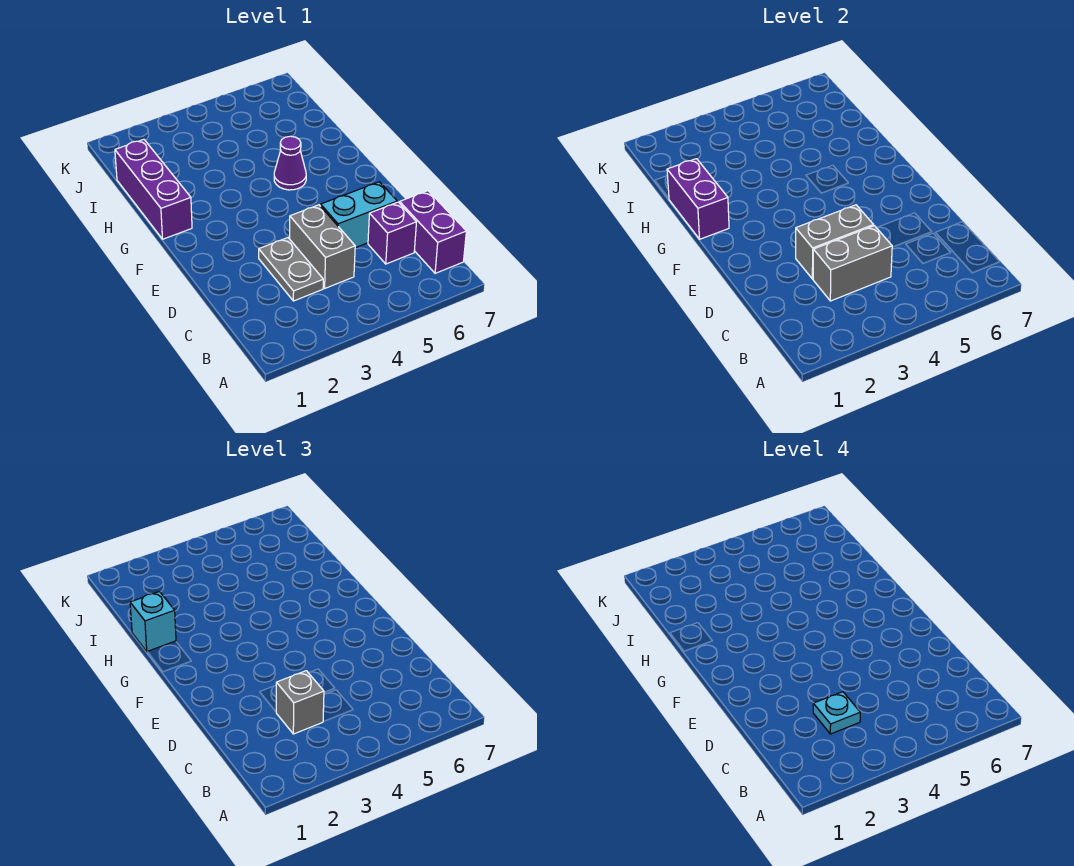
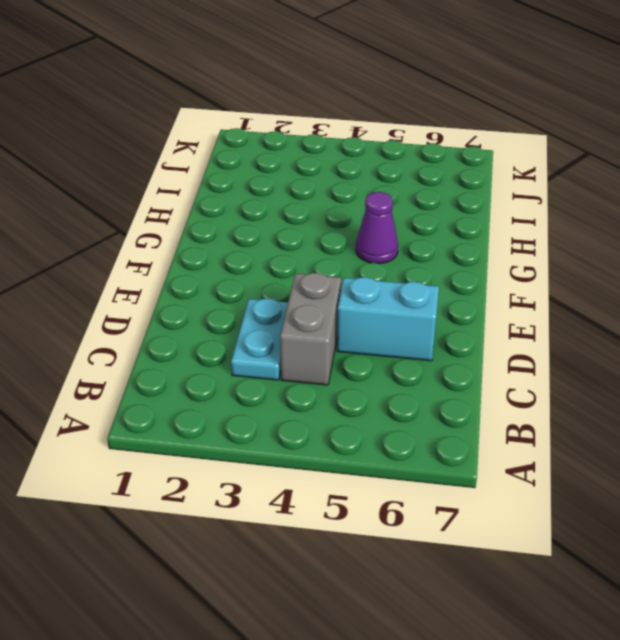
cyan plate C3:D3 level 1 -> grey plate C3:D3 level 1
none -> purple brick B7:C7 level 1
none -> purple brick C6 level 1
none -> purple brick G1:I1 level 1

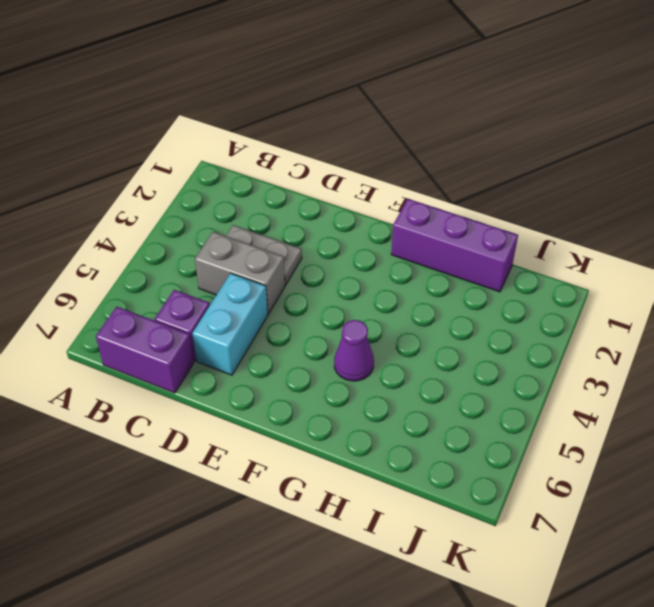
none -> grey brick C3:C4 level 2
none -> grey brick D3:D4 level 2
none -> purple brick G1:H1 level 2

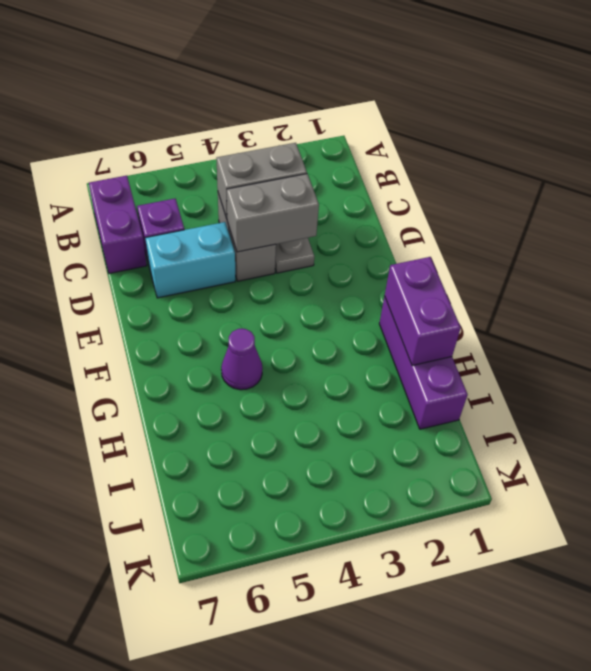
none -> grey brick C3 level 3
none -> cyan brick H1 level 3
none -> cyan plate C3 level 4

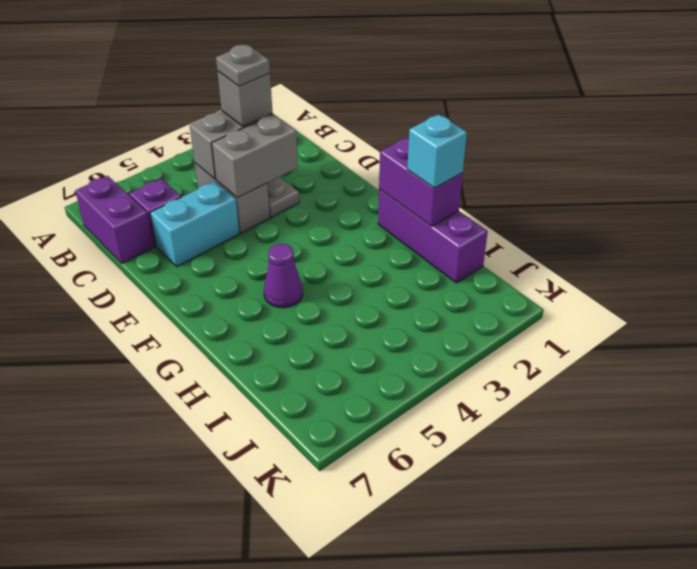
grey plate C3 level 4 -> cyan plate C3 level 4

